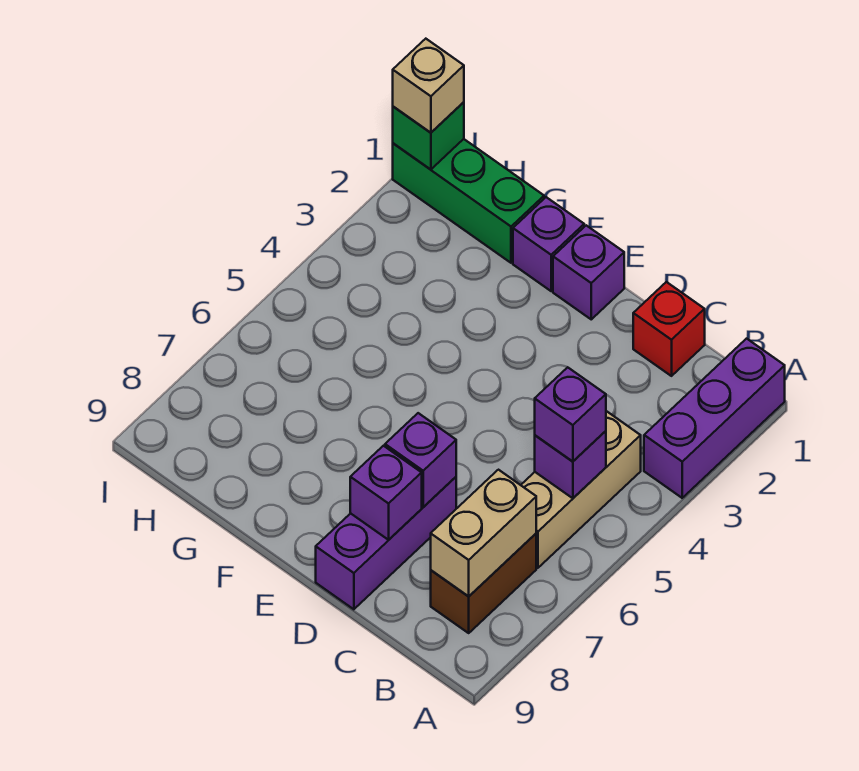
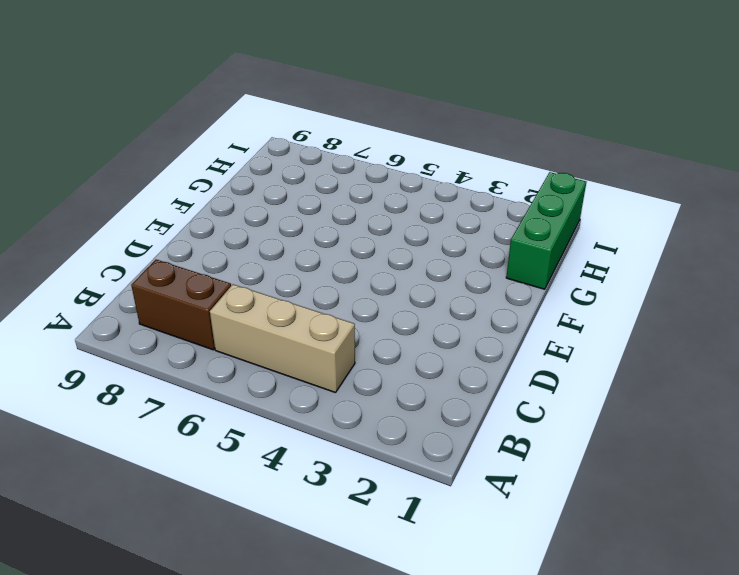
none -> purple brick A1:A3 level 1
none -> red brick C1 level 1
none -> purple brick D7:D9 level 1

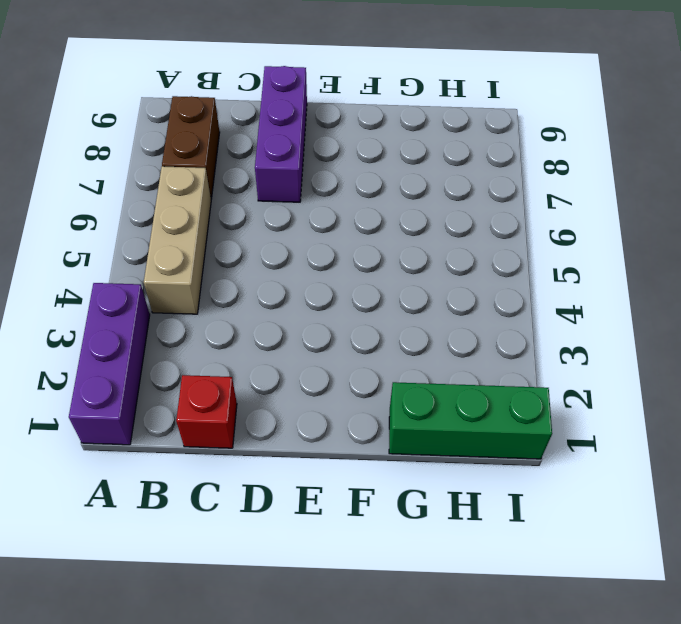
none -> purple brick E1 level 1
none -> purple brick F1 level 1
none -> purple brick B5 level 2

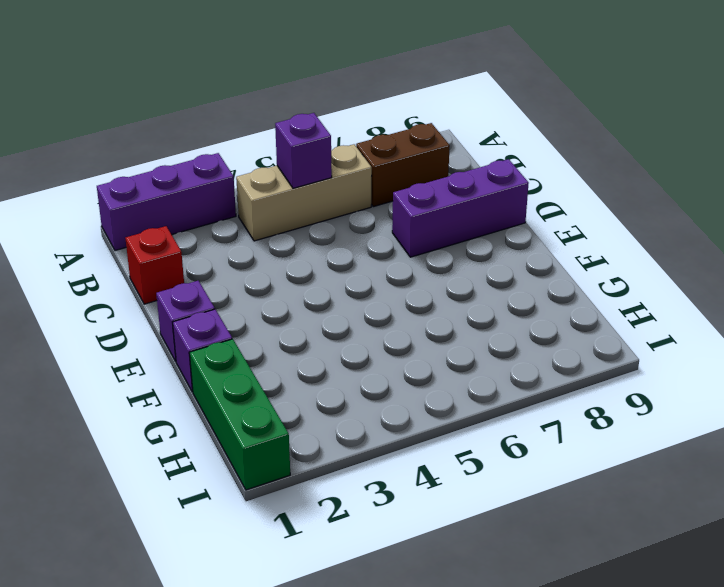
none -> tan brick B7:B8 level 2
none -> purple brick D7 level 2
none -> purple brick D8 level 2

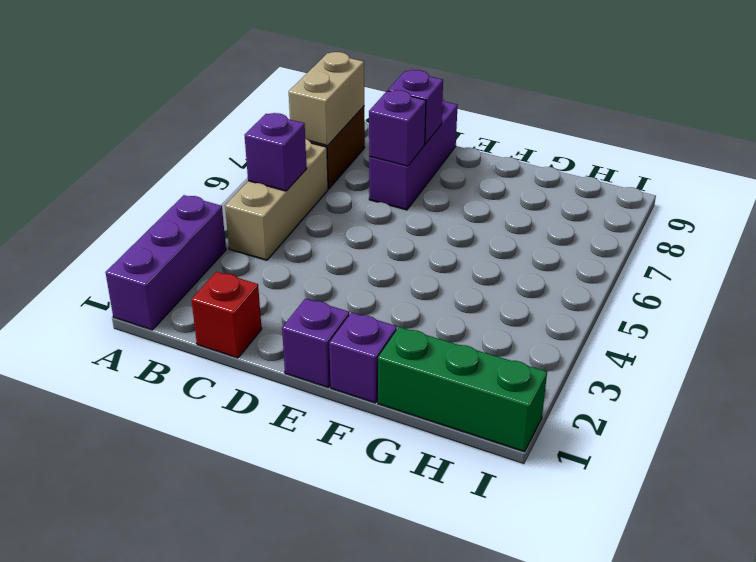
none -> green brick I1 level 2
none -> purple brick B5 level 3
none -> tan brick I1 level 3

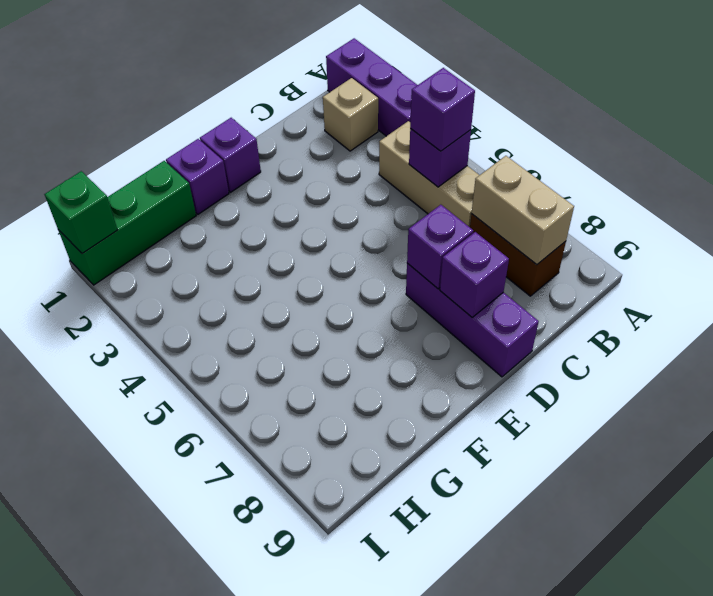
tan brick B2 level 1 -> tan brick I1 level 3
none -> red brick C1 level 1

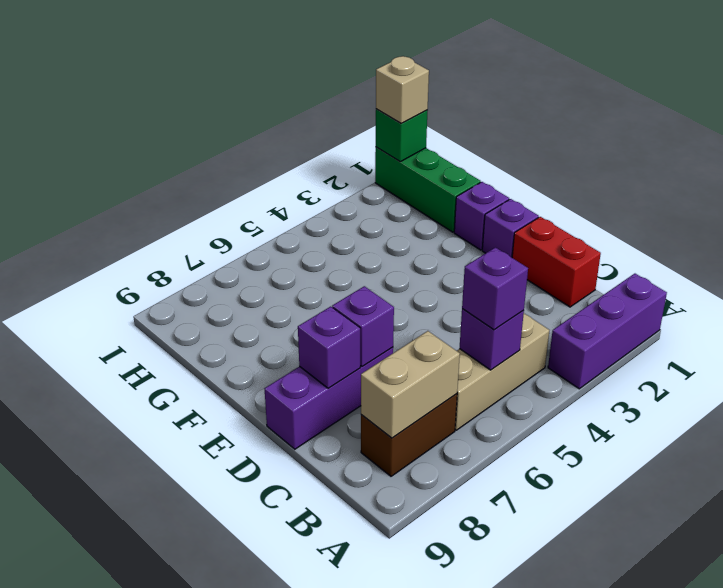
red brick C1:D1 level 1 -> red brick C1 level 1

